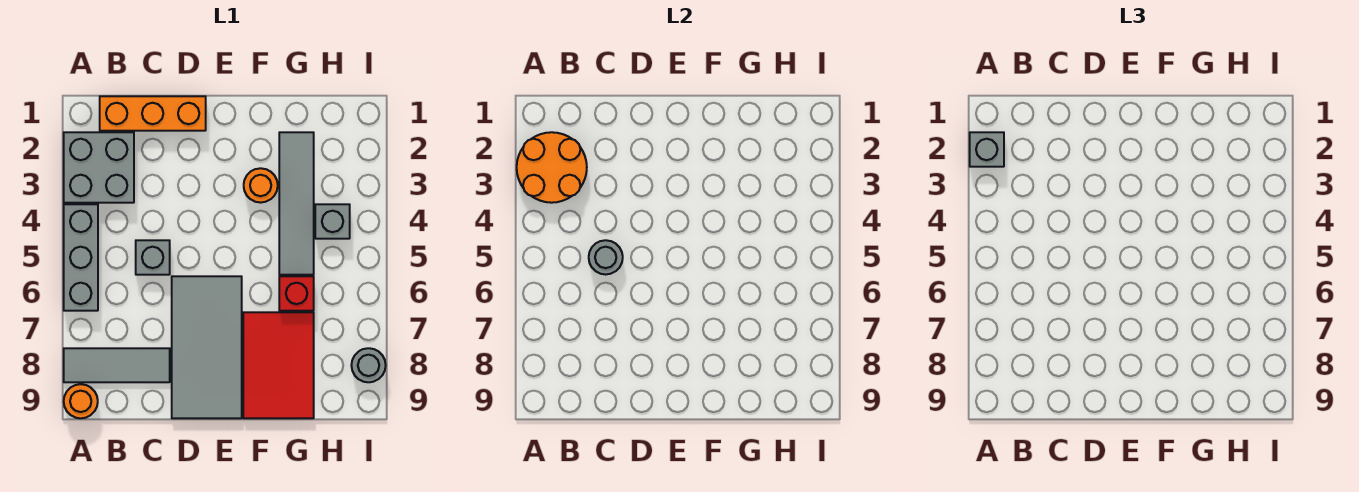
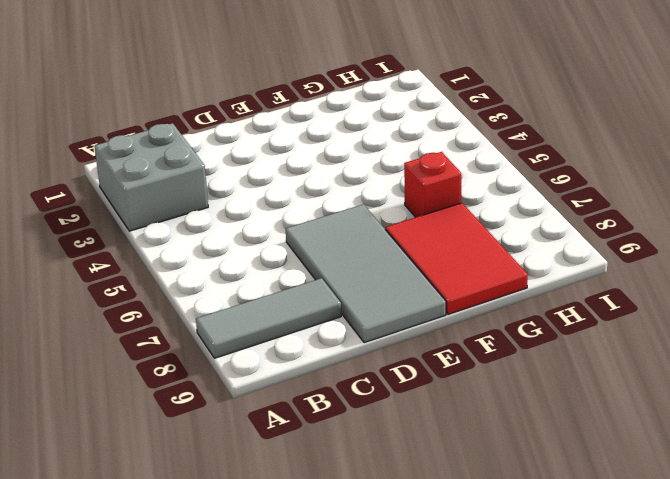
none -> grey brick A4:A6 level 1
none -> orange round brick A9 level 1
none -> orange brick B1:D1 level 1

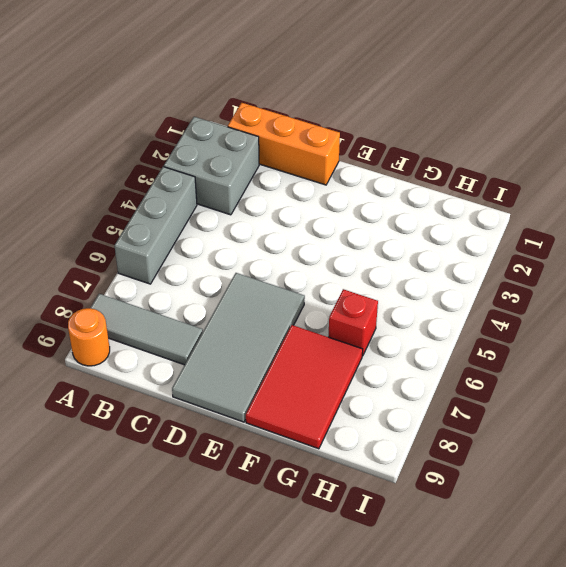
none -> grey brick C5 level 1
none -> orange round brick F3 level 1
none -> grey tile G2:G5 level 1

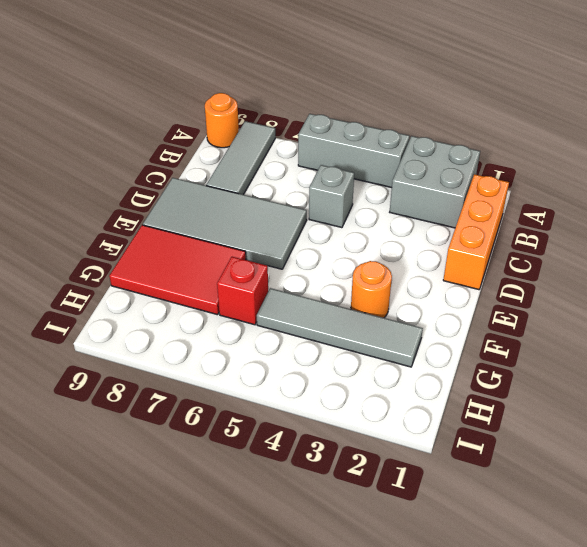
none -> grey brick H4 level 1
none -> grey round brick I8 level 1
none -> orange round brick A2:B3 level 2

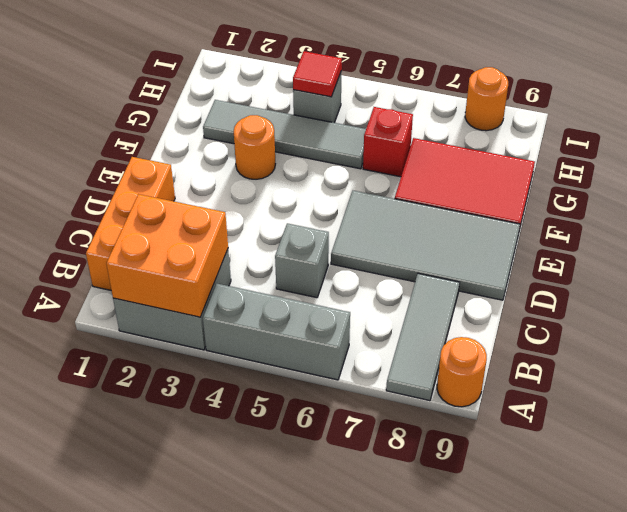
orange brick A2:B3 level 2 -> orange round brick A2:B3 level 2
red tile H4 level 2 -> none
orange round brick I8 level 1 -> grey round brick I8 level 1
none -> grey round brick C5 level 2
none -> grey brick A2 level 3

